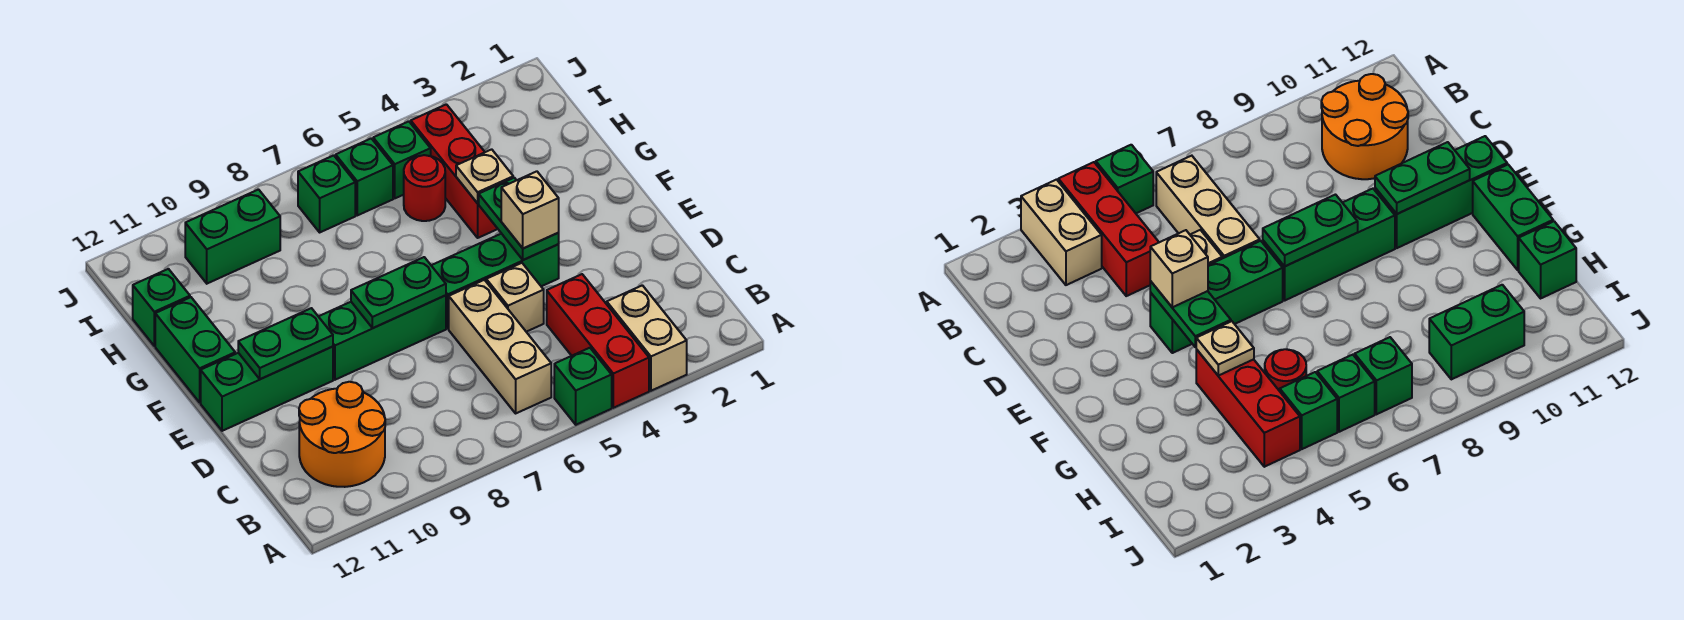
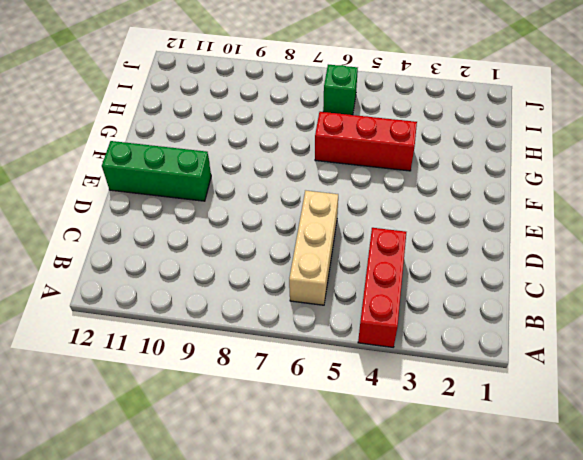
red brick G4:G6 level 1 -> red brick G4:I4 level 1
none -> tan brick A3:B3 level 1
none -> green brick A5 level 1
none -> orange round brick B10:C11 level 1

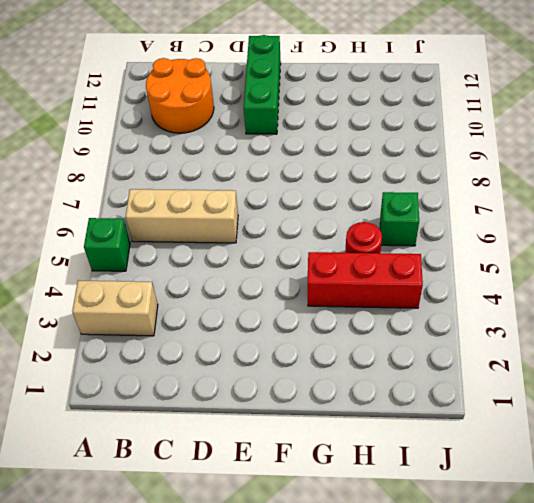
none -> red brick A4:C4 level 1
none -> tan brick D5 level 1
none -> green brick E4:E6 level 1

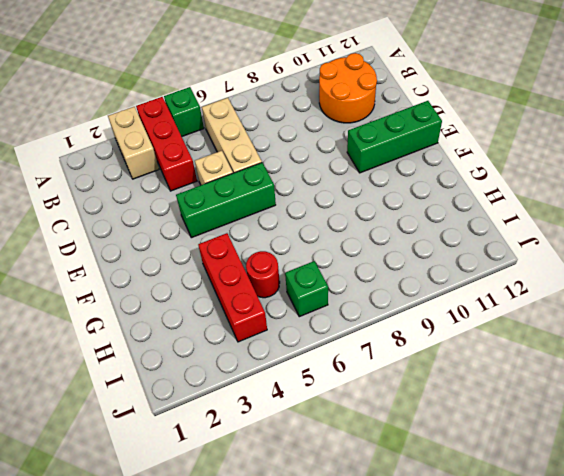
none -> green brick E7:E9 level 1
none -> green brick F12:G12 level 1
none -> green brick H12 level 1

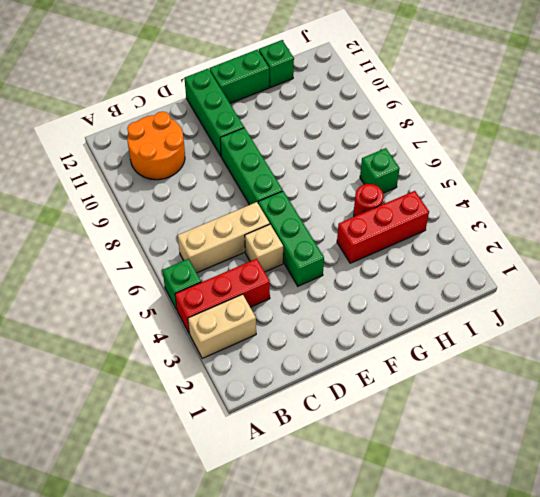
none -> green brick I5 level 1
none -> green brick I7 level 1
none -> green brick I9:I10 level 1

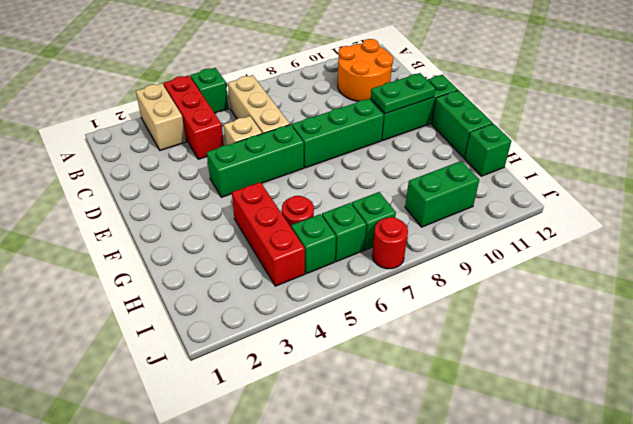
red round brick J7 level 1 -> none
none -> green plate E4:F4 level 2
none -> green plate E7:E8 level 2
none -> tan plate G4 level 2

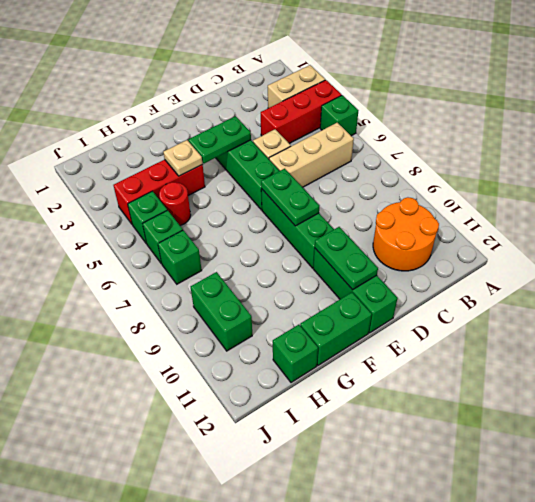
none -> tan brick E4 level 3

